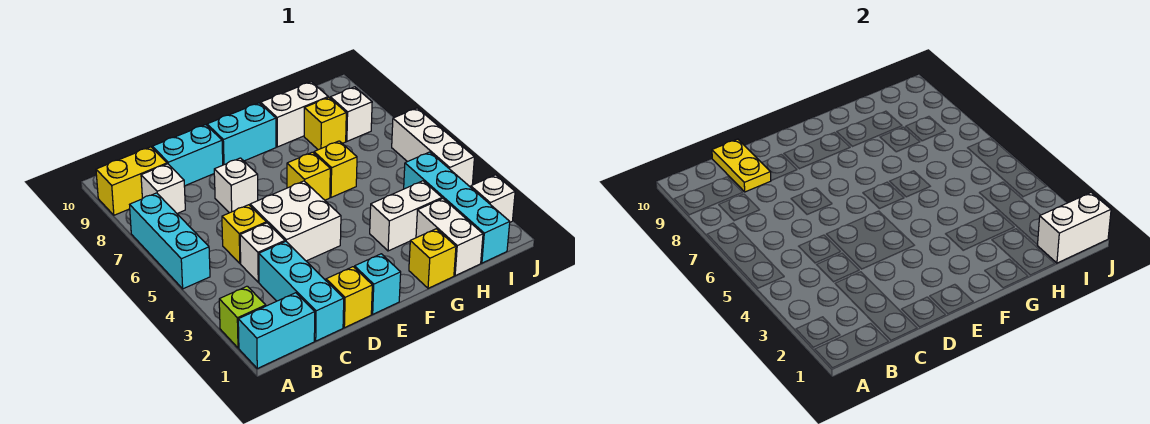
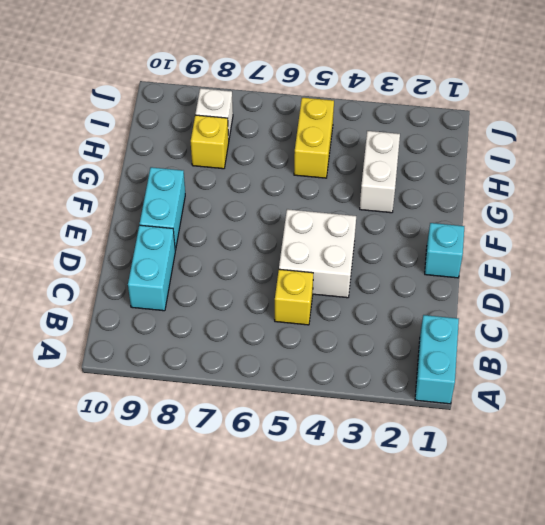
yellow brick H5:I5 level 1 -> yellow brick A9:B9 level 1
none -> lime brick A2 level 1
none -> cyan brick A5:A7 level 1
none -> white brick B8 level 1

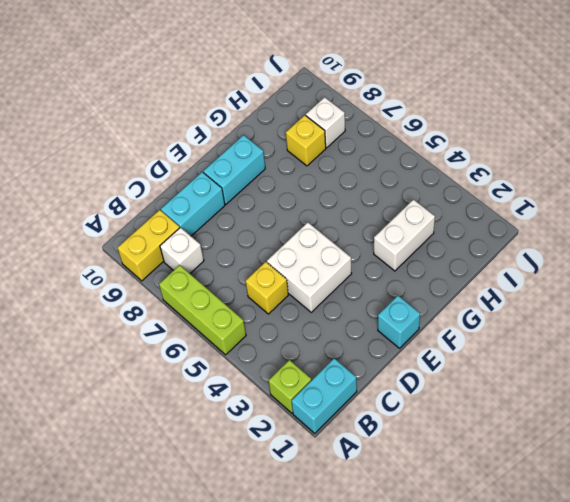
lime brick A5:A7 level 1 -> cyan brick A5:A7 level 1
none -> cyan brick C1:C3 level 1
none -> white brick C4 level 1
none -> yellow brick D1 level 1

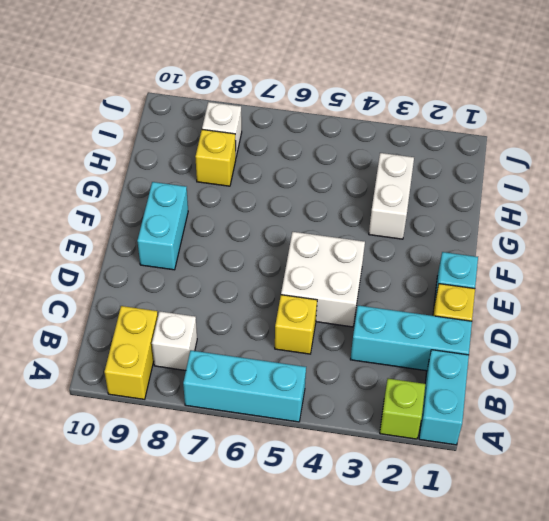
none -> white brick C4 level 1
none -> cyan brick C9:D9 level 1
none -> white brick D7 level 1

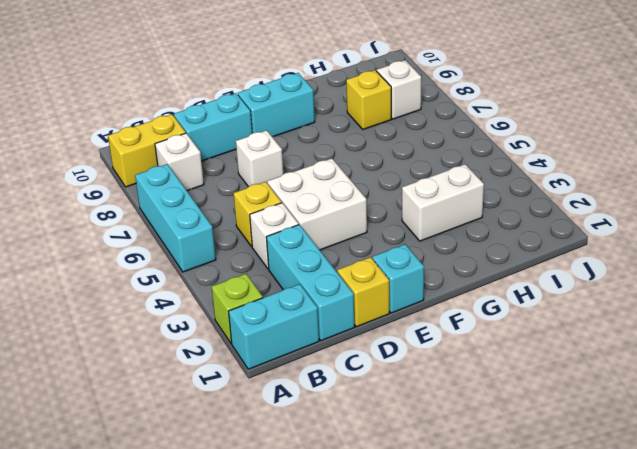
none -> yellow brick F6 level 1
none -> yellow brick G1 level 1
none -> yellow brick G6 level 1

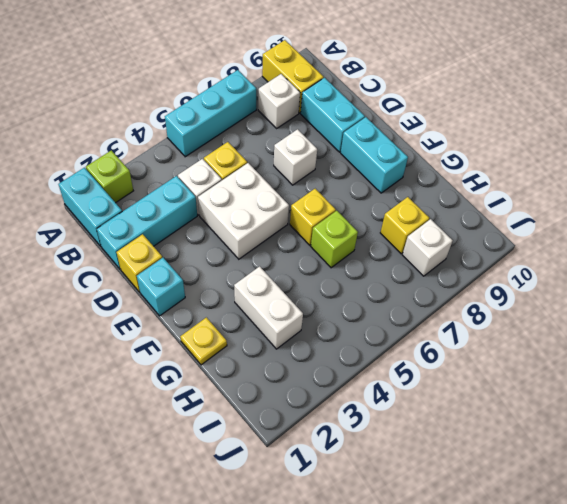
yellow plate G1 level 1 -> yellow brick G1 level 1
lime brick G6 level 1 -> yellow brick G6 level 1
none -> white brick G9:H9 level 1
none -> white brick H1:H2 level 1
none -> cyan brick I1:I4 level 1

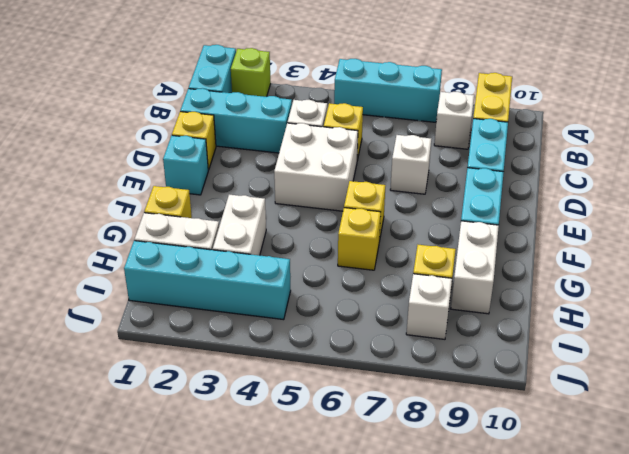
none -> white brick J2 level 1
none -> white brick J4:J6 level 1
none -> yellow plate C9:C10 level 2

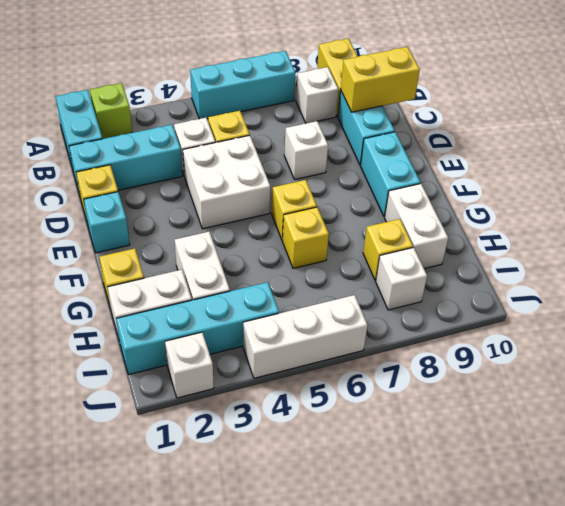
yellow brick C9:C10 level 2 -> yellow plate C9:C10 level 2
none -> white brick I1:J1 level 2

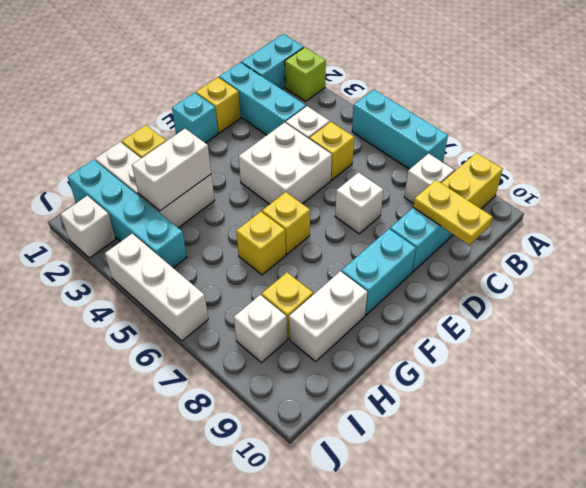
white brick G3:H3 level 2 -> white brick I1:J1 level 2

